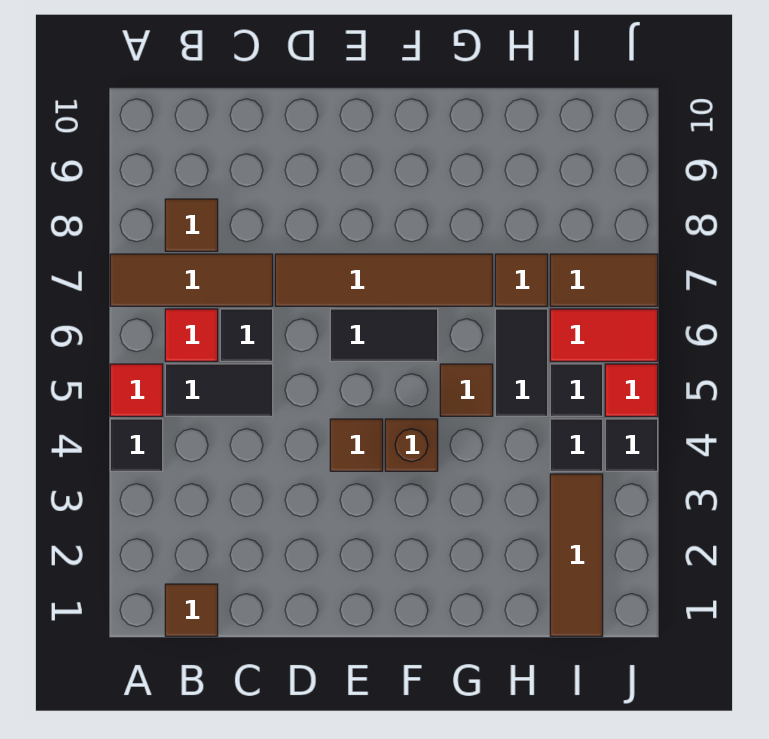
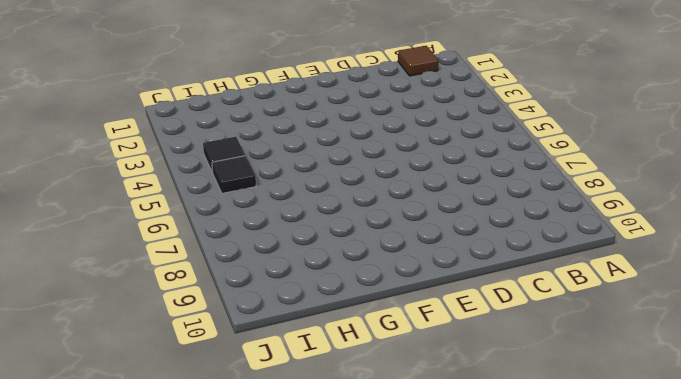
none -> black tile A4 level 1
none -> red tile A5 level 1
none -> brown tile A7:C7 level 1

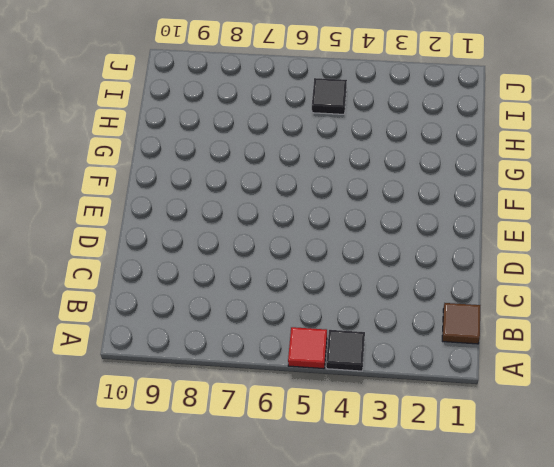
none -> brown tile A7:C7 level 1
none -> black tile B5:C5 level 1
none -> red tile B6 level 1

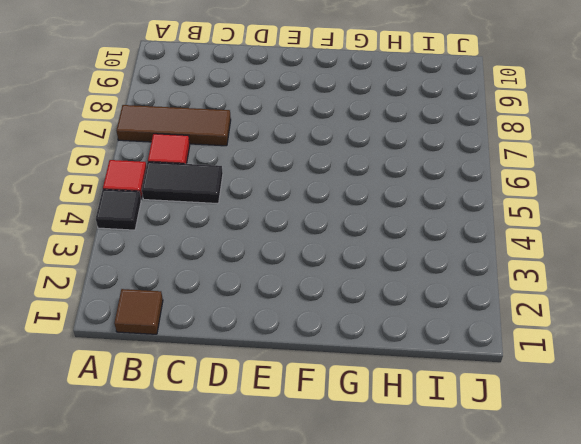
none -> brown tile B8 level 1
none -> black tile C6 level 1
none -> brown tile D7:G7 level 1

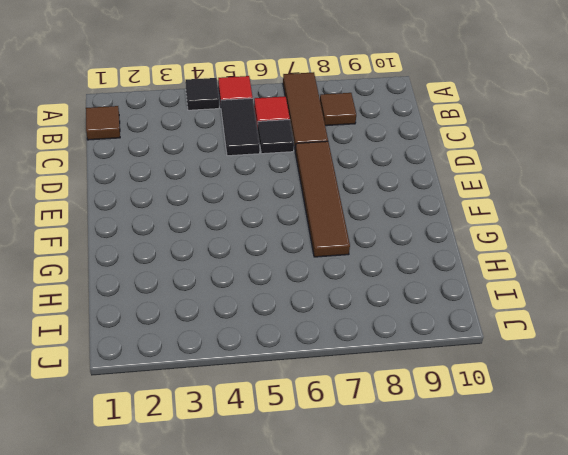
none -> brown tile E4 level 1
none -> black tile E6:F6 level 1
none -> brown brick F4 level 1

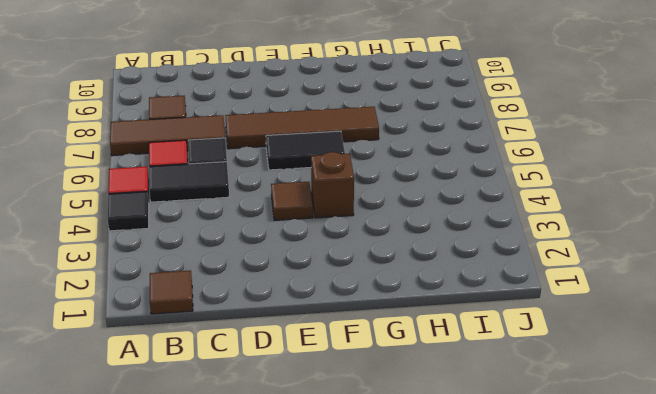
none -> brown tile G5 level 1
none -> black tile H5:H6 level 1
none -> brown tile H7 level 1

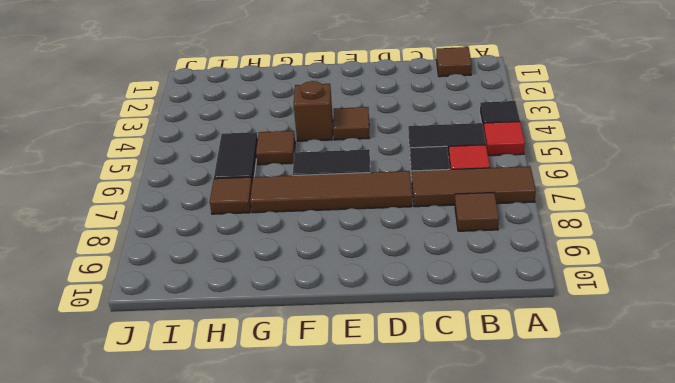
none -> brown tile I1:I3 level 1
none -> black tile I4 level 1
none -> black tile I5 level 1

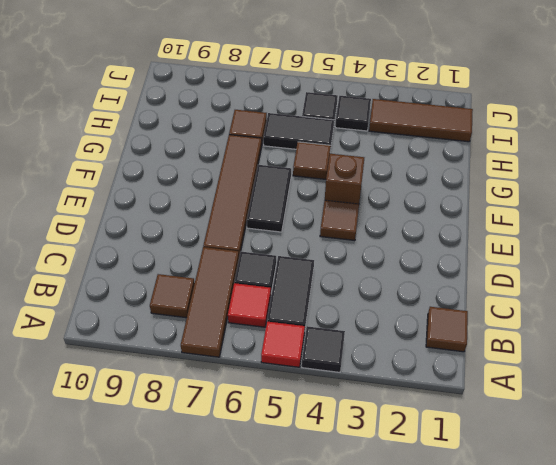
none -> red tile I6:J6 level 1
none -> brown tile I7:J7 level 1
none -> black tile J4 level 1

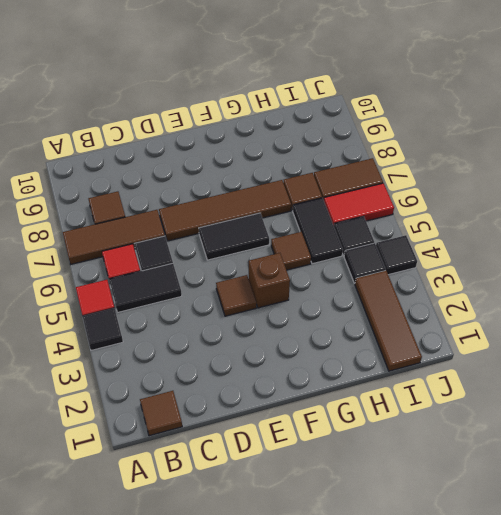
none -> red tile J5 level 1

